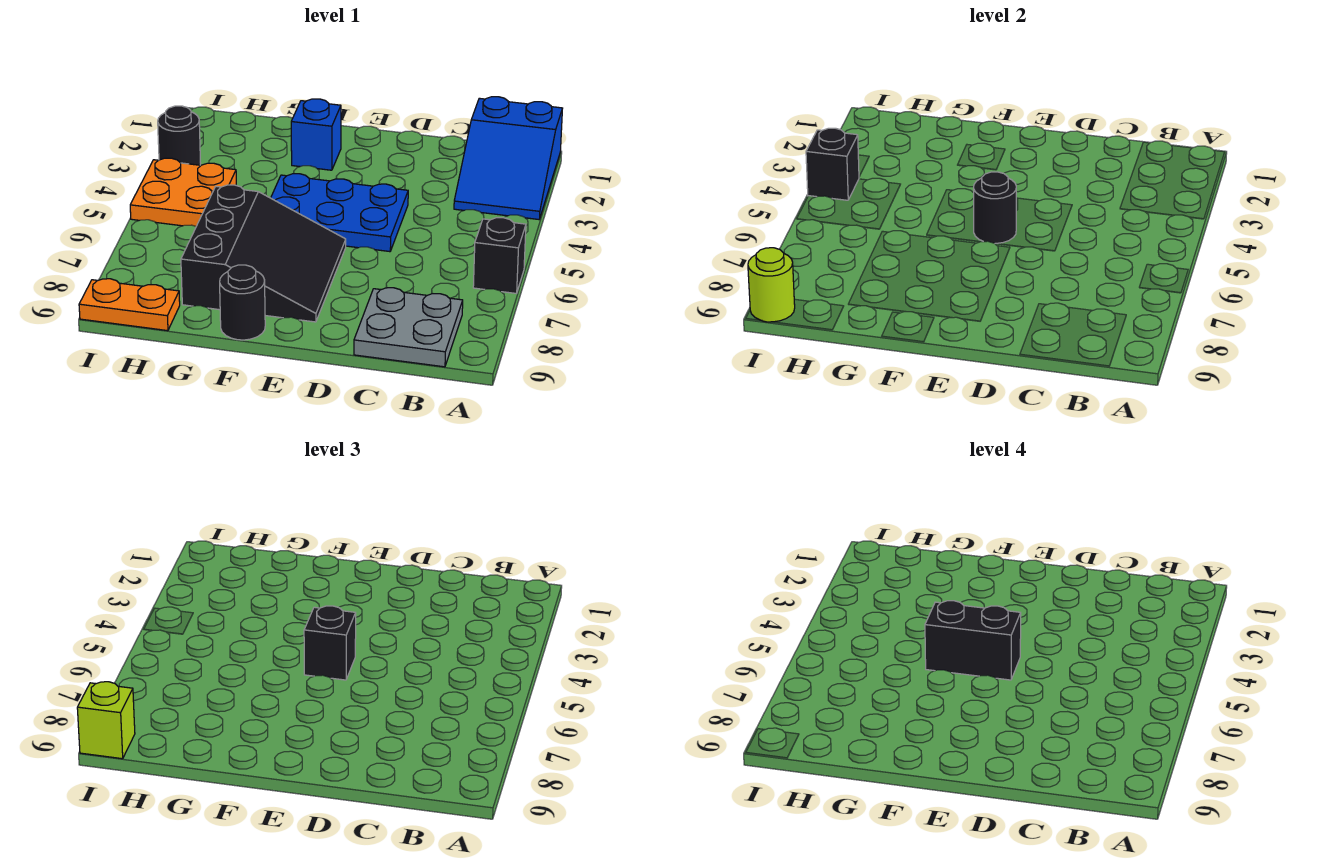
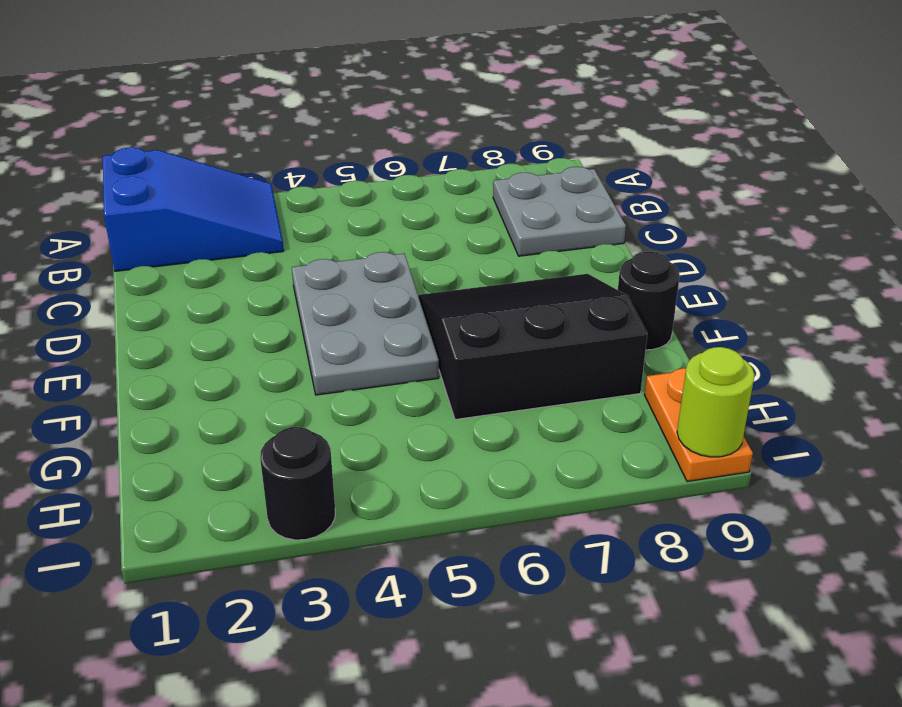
grey plate D4:F5 level 1 -> blue plate D4:F5 level 1
none -> black brick A6 level 1
none -> blue brick F2 level 1
none -> orange plate H4:I5 level 1

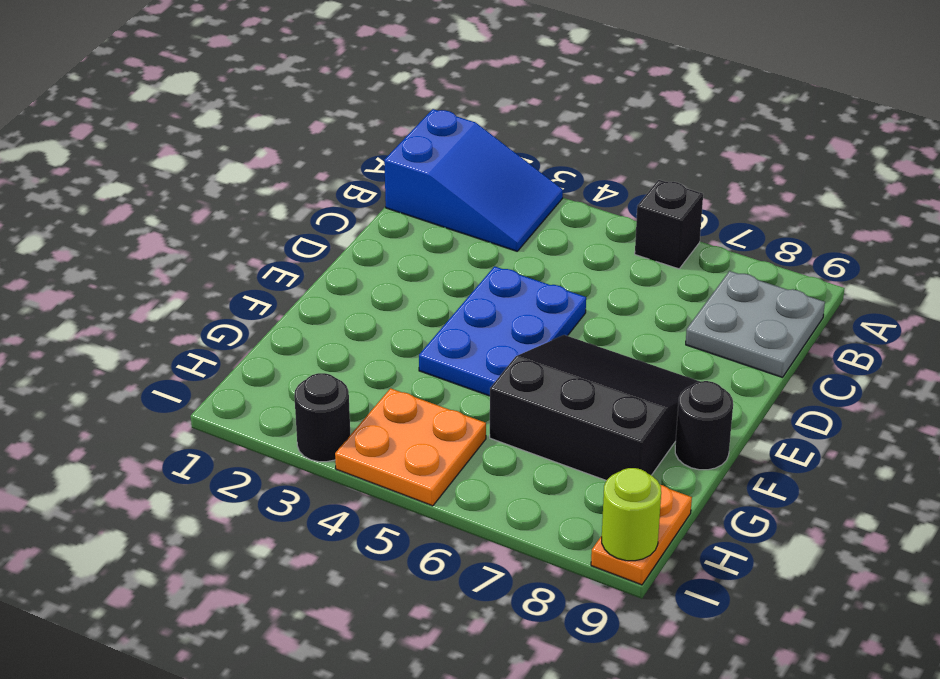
none -> blue brick F2 level 1
none -> black round brick E5 level 2
none -> black brick I4 level 2

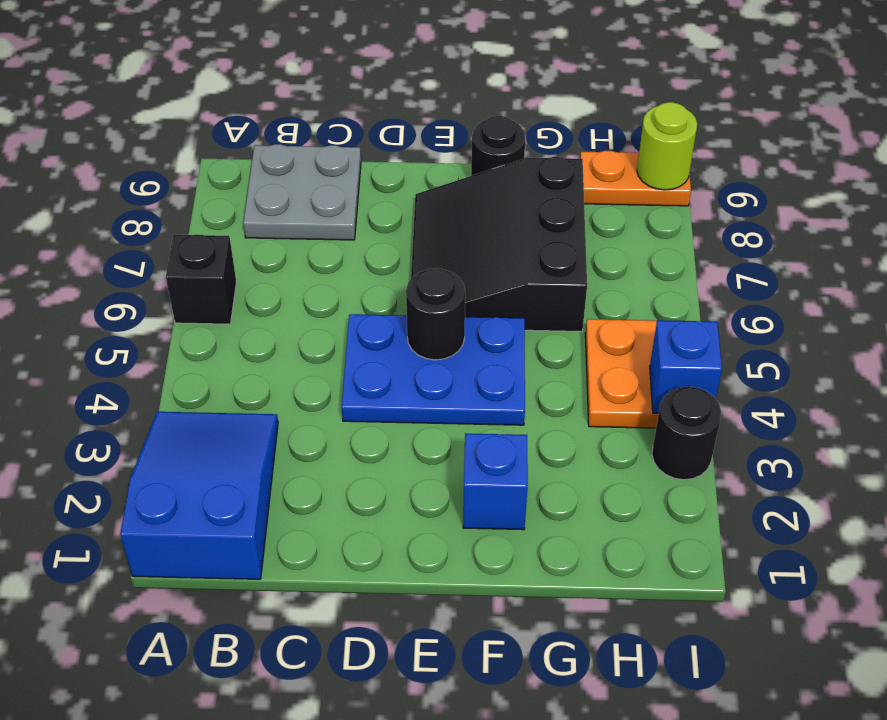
blue brick I4 level 2 -> black brick I4 level 2
none -> black brick E5 level 3
none -> lime brick I9 level 3
none -> black brick E5:F5 level 4

